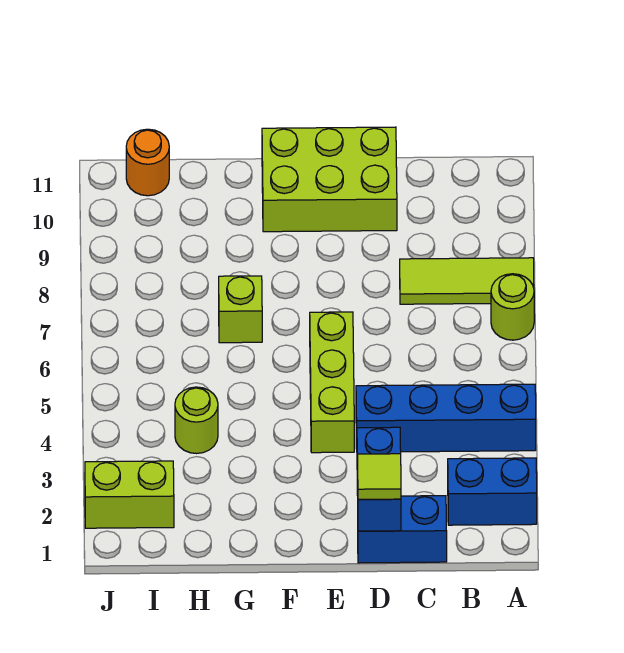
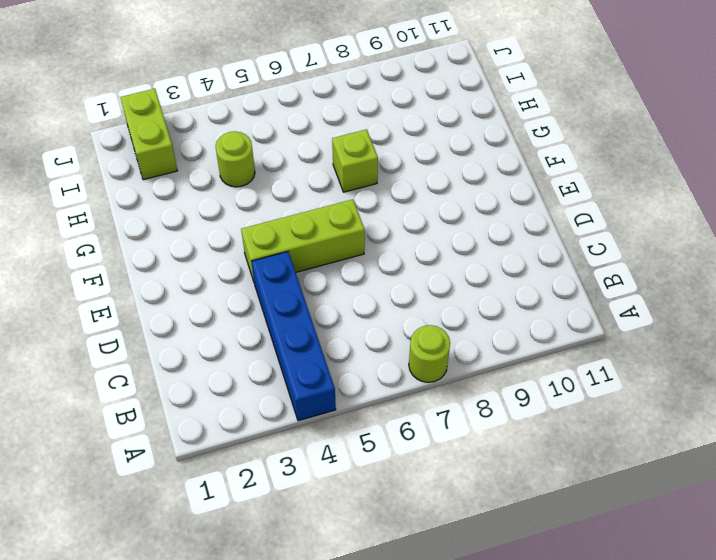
none -> blue brick A2:B2 level 1
none -> lime tile A8:C8 level 1
none -> blue brick C1:D1 level 1

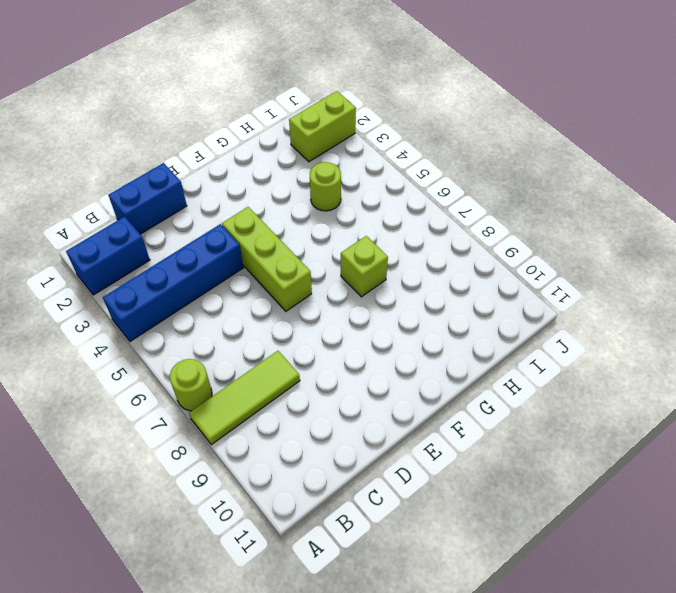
none -> lime brick D10:F11 level 1
none -> orange round brick I11 level 1
none -> blue brick D1:D2 level 2

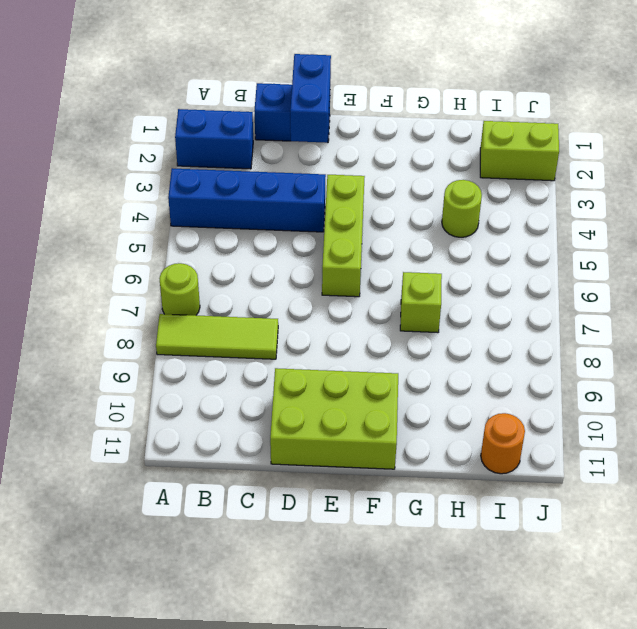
none -> lime tile D1 level 3

